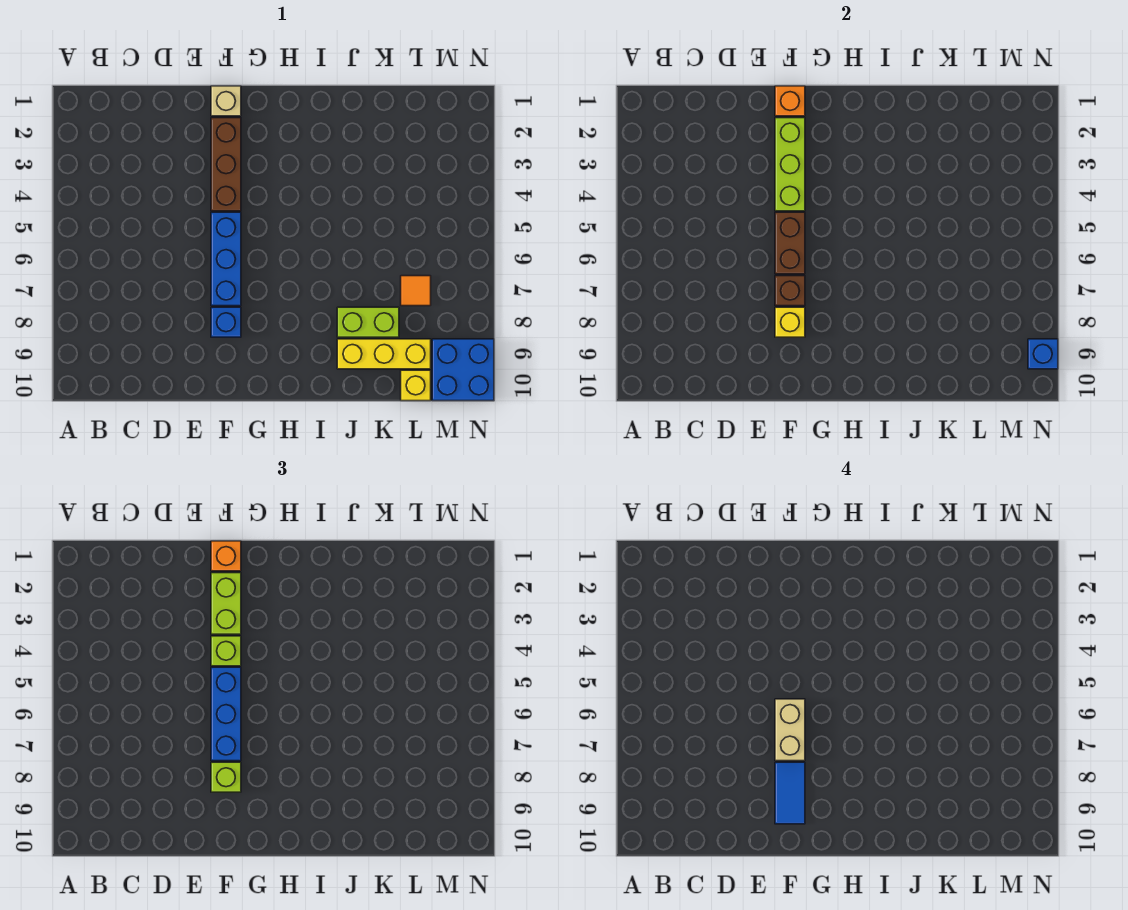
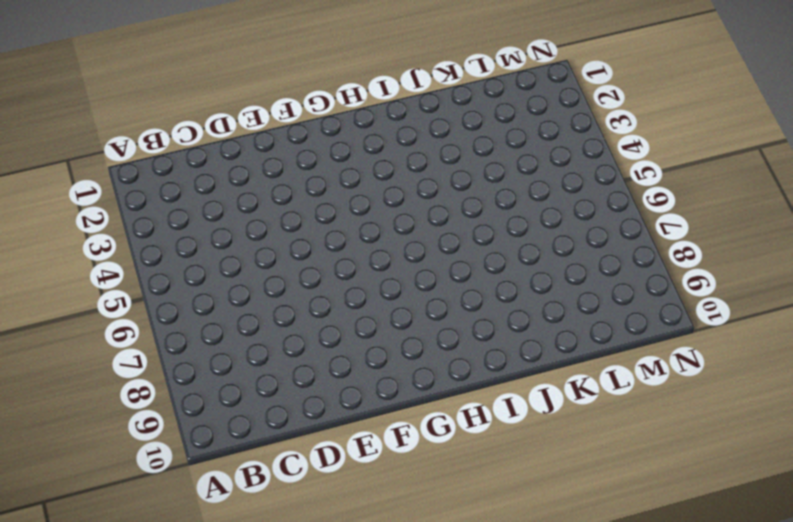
none -> tan brick F1 level 1
none -> brown brick F2:F4 level 1
none -> blue brick F5:F7 level 1

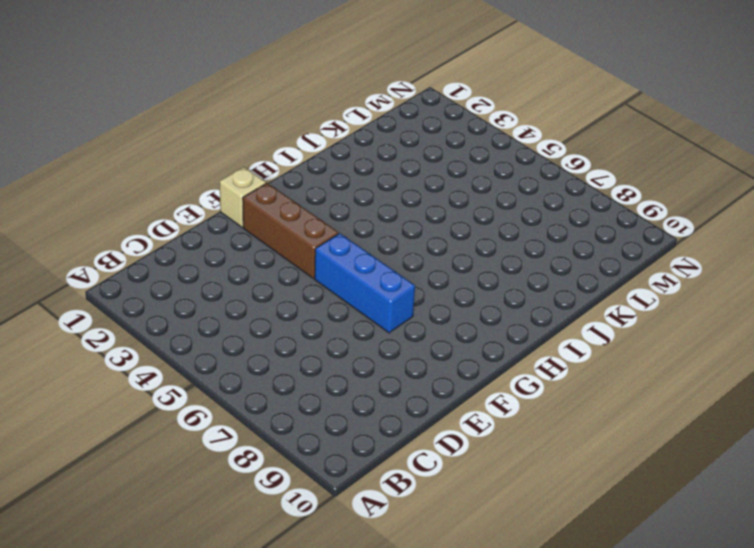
none -> blue brick F8 level 1
none -> lime brick J8:K8 level 1
none -> yellow brick J9:L9 level 1

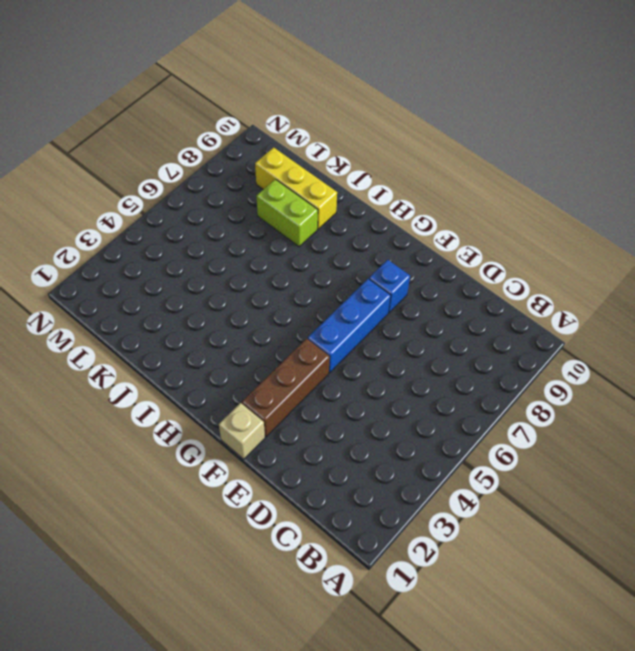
none -> orange tile L7 level 1
none -> yellow brick L10 level 1
none -> blue brick M9:N10 level 1

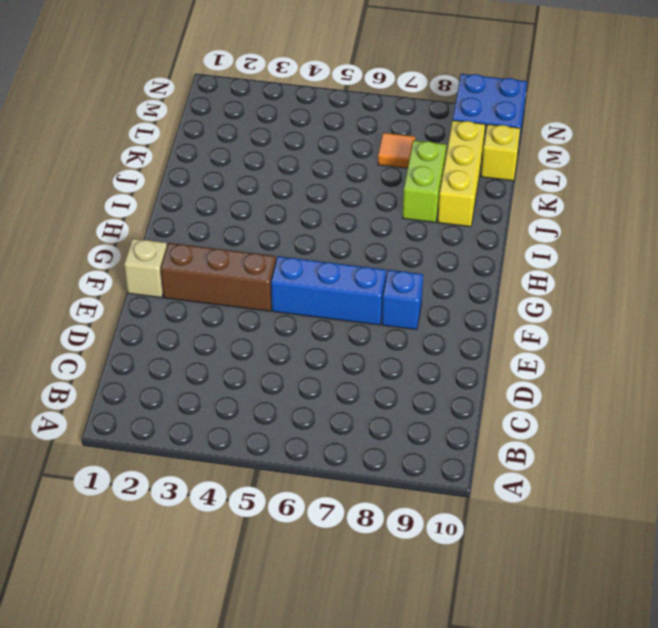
none -> orange brick F1 level 2
none -> lime brick F2:F4 level 2
none -> brown brick F5:F6 level 2

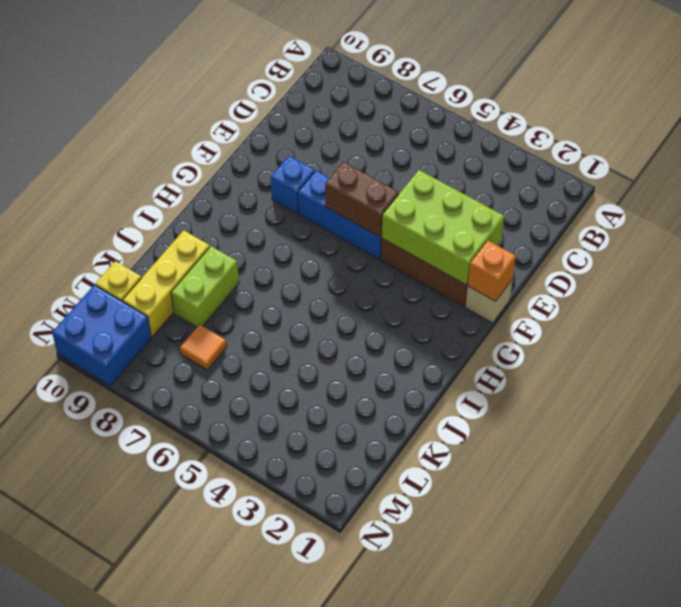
lime brick E2:F4 level 2 -> lime brick F2:F4 level 2
none -> brown brick F7 level 2
none -> yellow brick F8 level 2
none -> blue brick N9 level 2

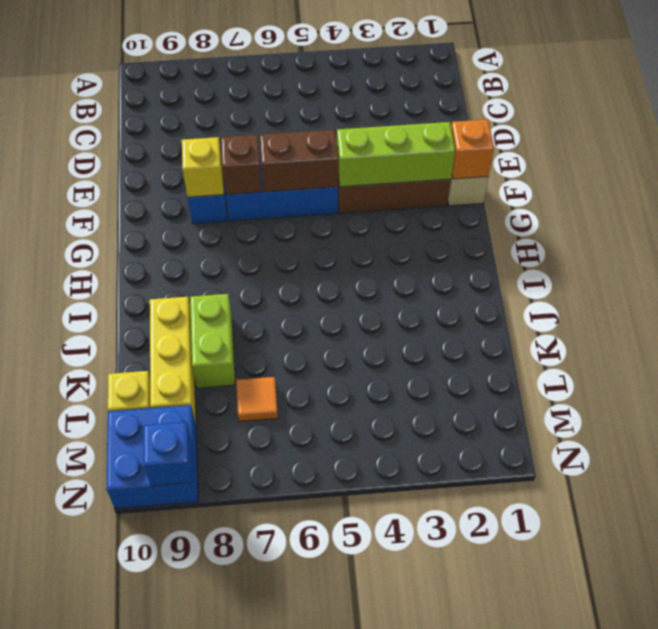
none -> orange brick F1 level 3
none -> lime brick F2:F3 level 3
none -> lime brick F4 level 3

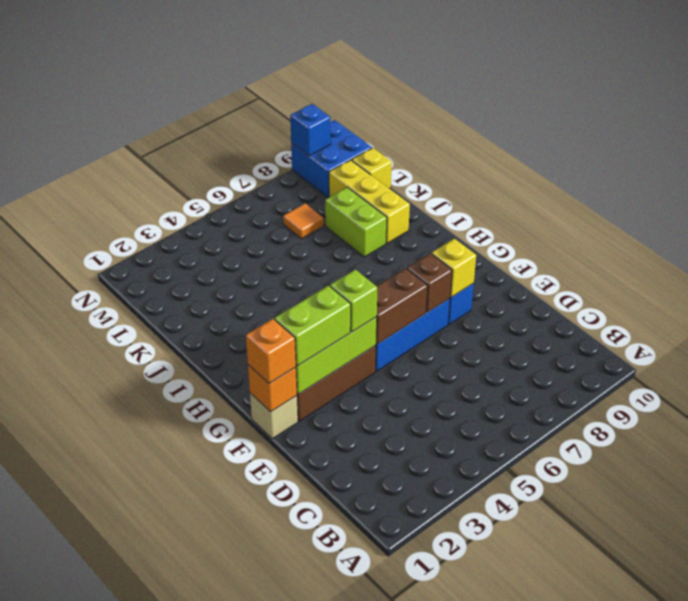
none -> blue brick F5:F7 level 3
none -> lime brick F8 level 3
none -> tan brick F6:F7 level 4

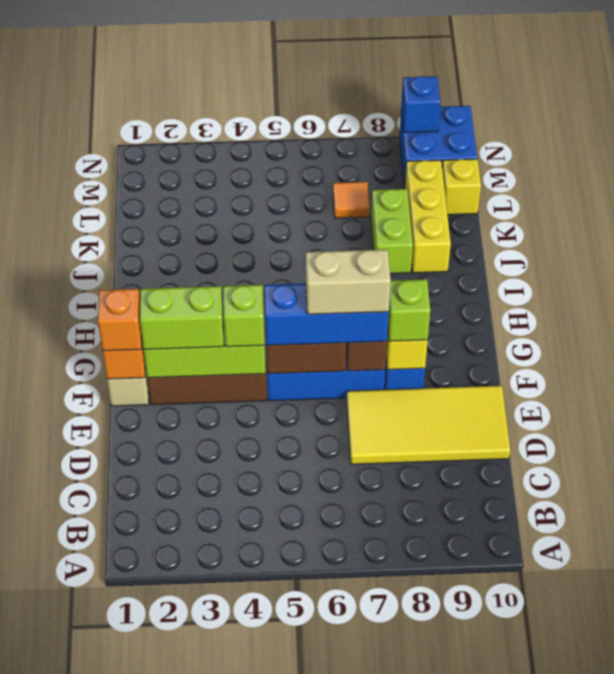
yellow tile D7:E10 level 1 -> none
none -> blue tile F8:F9 level 4

